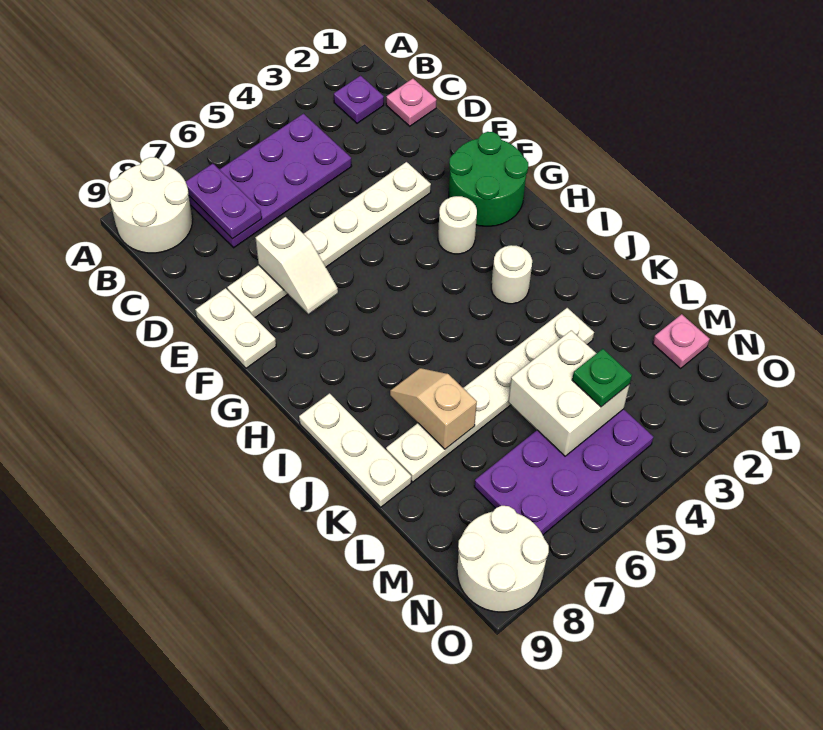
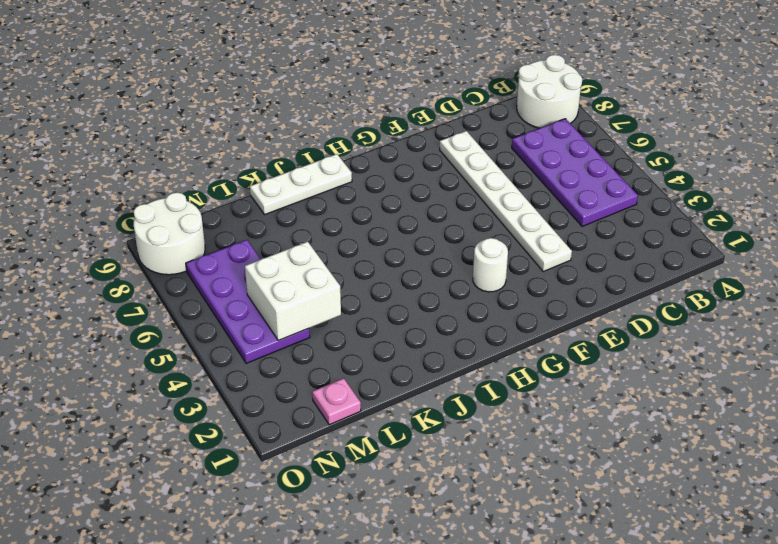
none -> purple plate B2 level 1
none -> pink plate C1 level 1
none -> white plate E9:F9 level 1

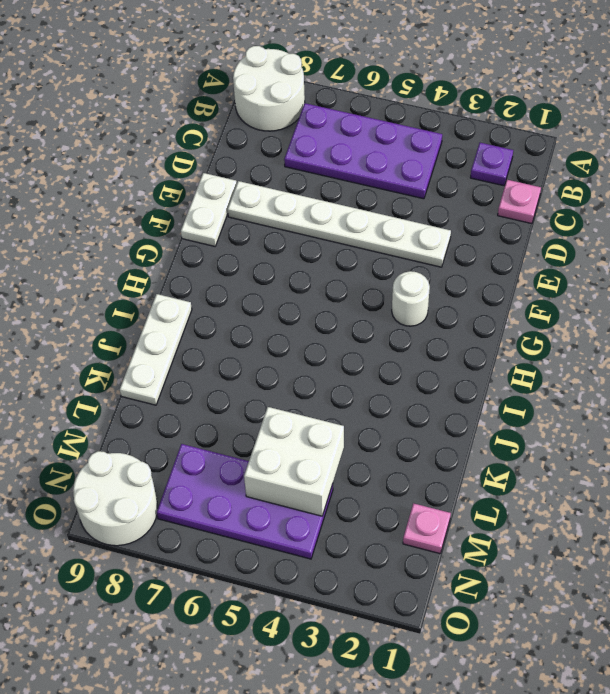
none -> green round brick F1:G2 level 1
none -> white round brick I3 level 1
none -> white plate K3:K8 level 1

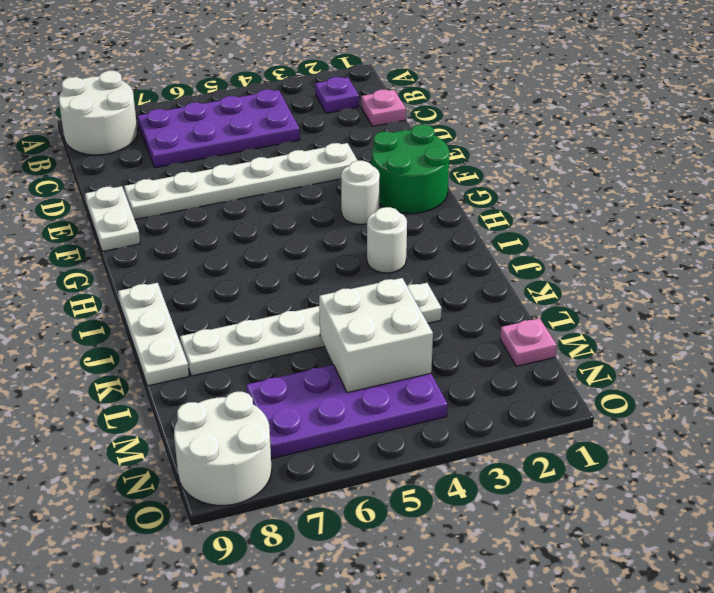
none -> purple plate B7:C7 level 2
none -> white slope E7:F7 level 2 top E
none -> tan slope J7:K7 level 2 top K

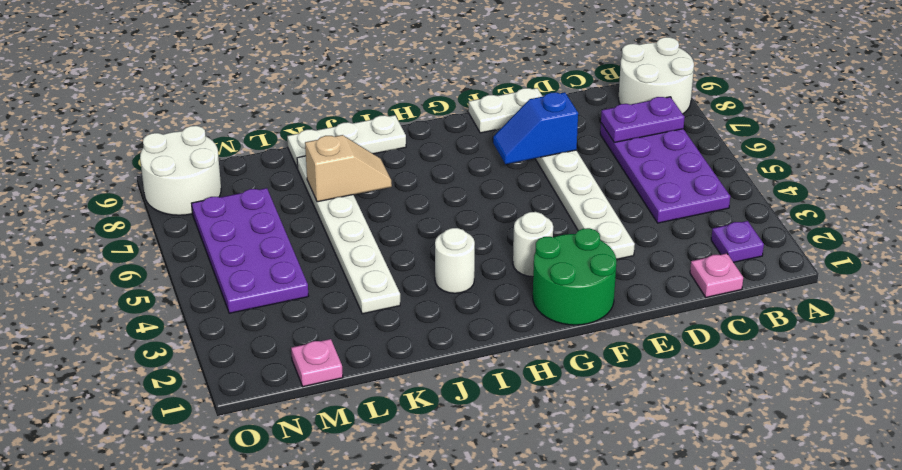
blue slope E7:F7 level 2 top E -> white slope E7:F7 level 2 top E
none -> white brick L4:M5 level 2
none -> green plate M4 level 3

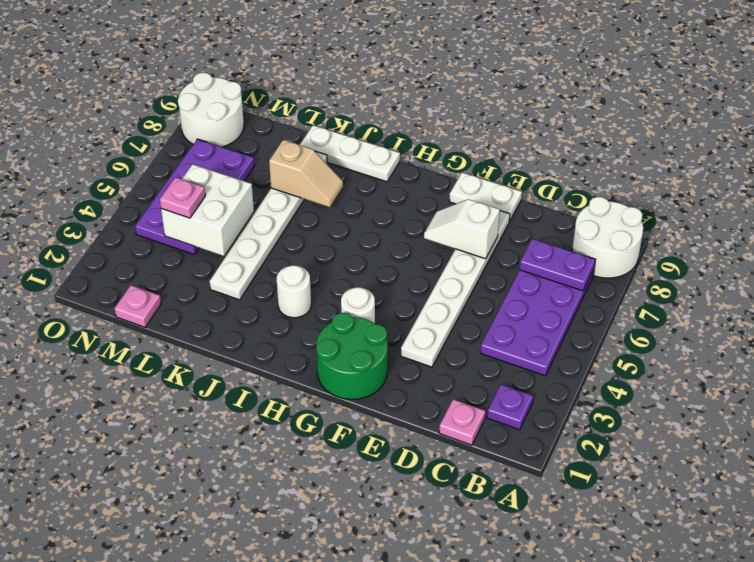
pink plate M4 level 3 -> green plate M4 level 3

